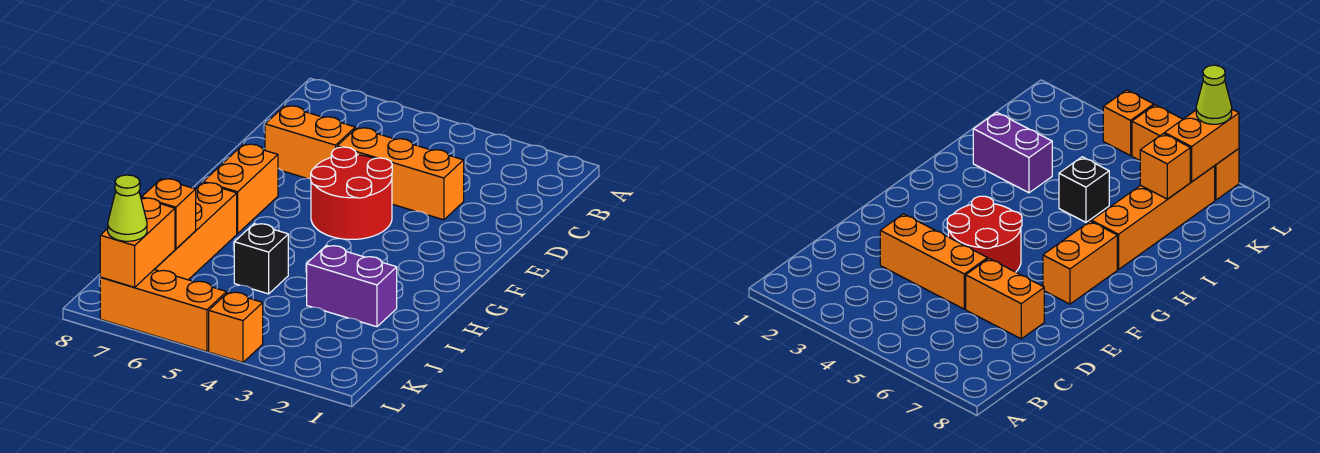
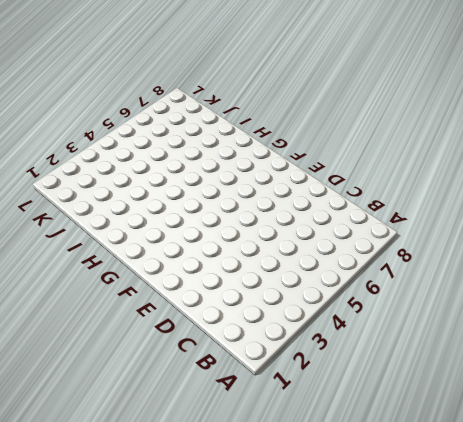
none -> orange brick D3:D5 level 1
none -> orange brick D6:D7 level 1
none -> red round brick E4:F5 level 1

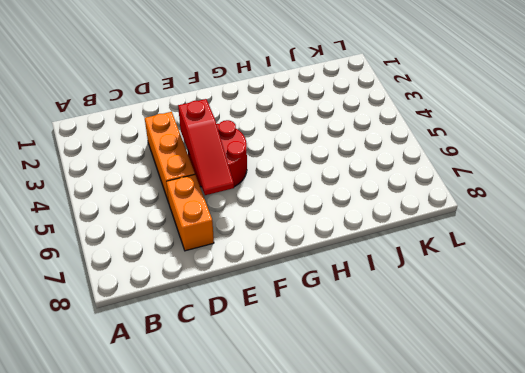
red slope E4:E6 level 2 top 4 -> none
none -> orange brick F7:G7 level 1
none -> orange brick H7:K7 level 1
none -> purple brick I2:I3 level 1

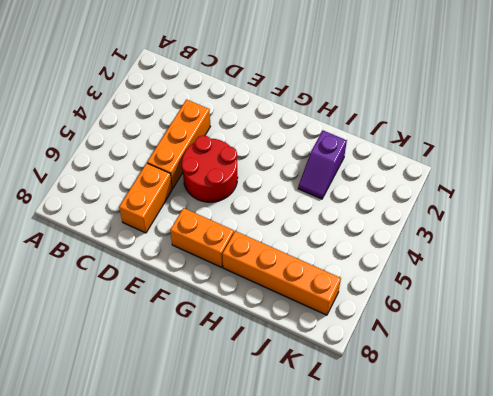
purple slope I2:I3 level 1 top 2 -> purple brick I2:I3 level 1
none -> black brick I5 level 1
none -> orange brick L4 level 1
none -> orange brick L5:L7 level 1

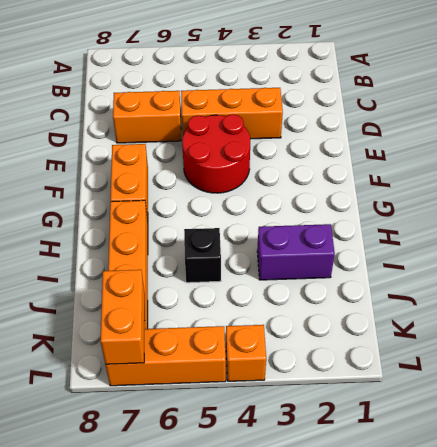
none -> orange brick J7 level 2
none -> lime cone L7 level 3

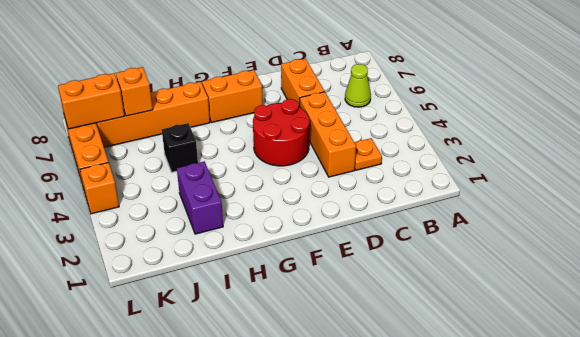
lime cone B6 level 1 -> lime cone L7 level 3
orange plate C3 level 1 -> none

